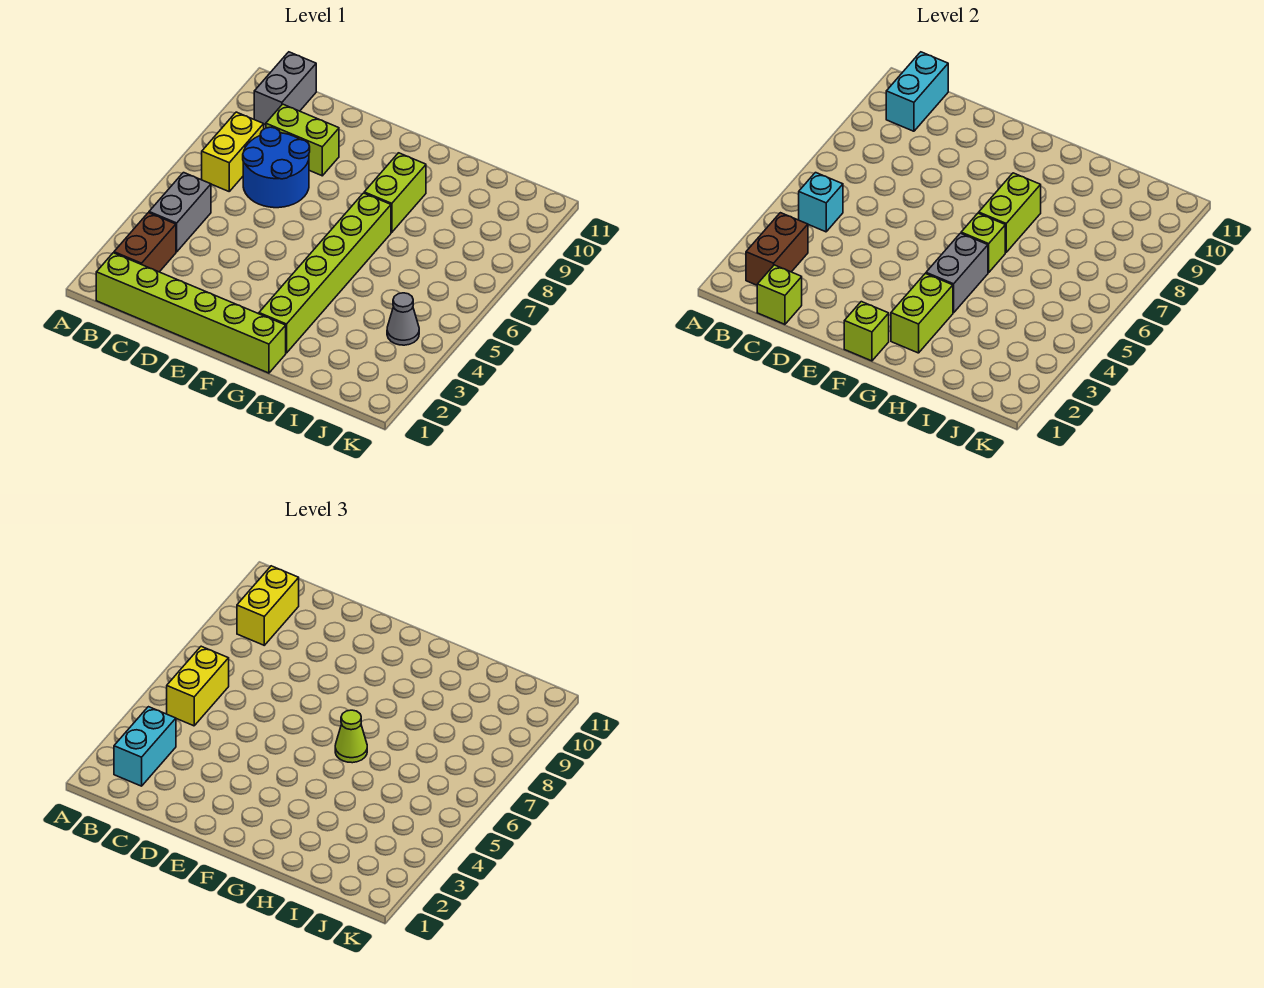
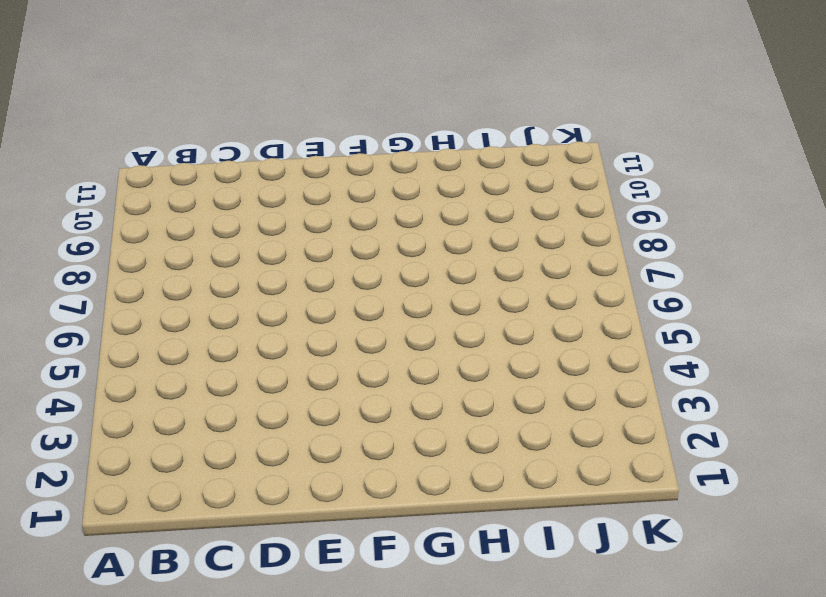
none -> lime brick B1:G1 level 1
none -> brown brick B2:B3 level 1
none -> grey brick B4:B5 level 1

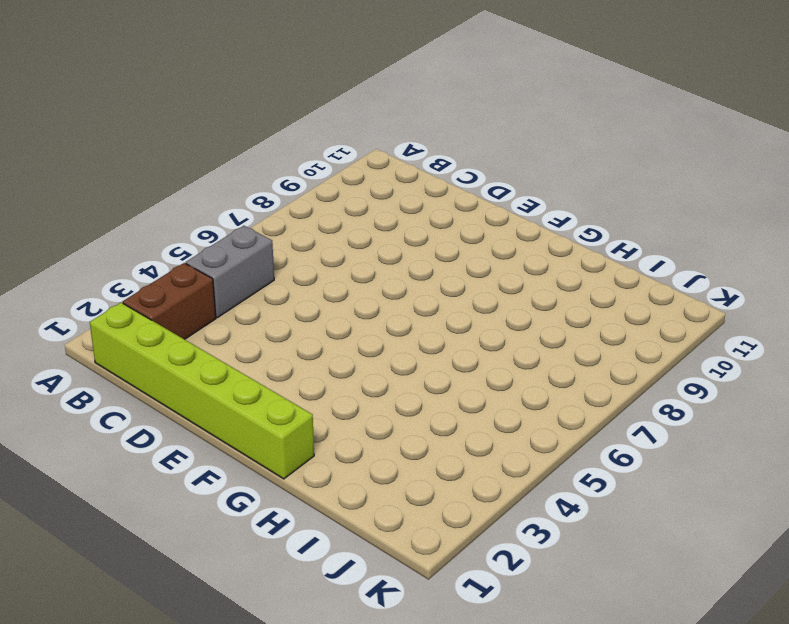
none -> yellow brick B7:B8 level 1
none -> grey brick B10:B11 level 1
none -> blue round brick C7:D8 level 1

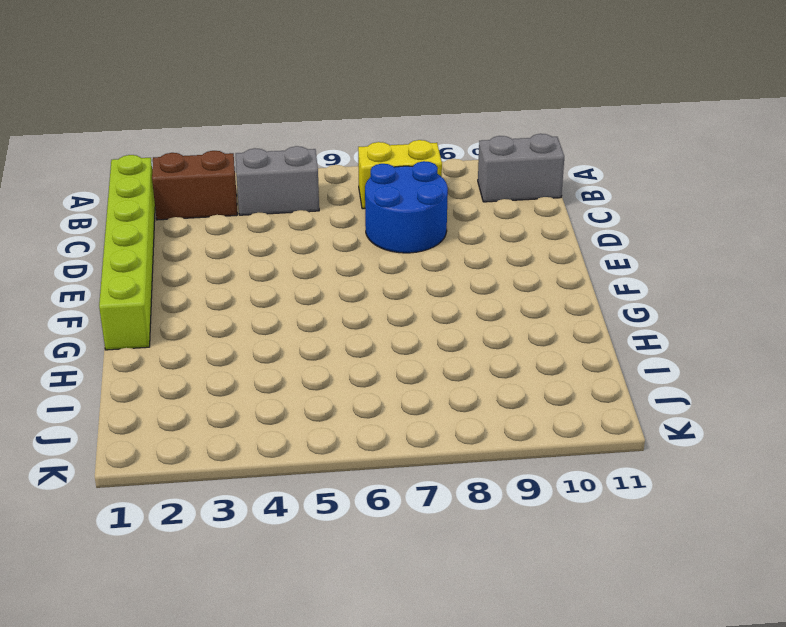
none -> lime brick C9:D9 level 1
none -> lime brick G2:G7 level 1
none -> lime brick G8:G9 level 1

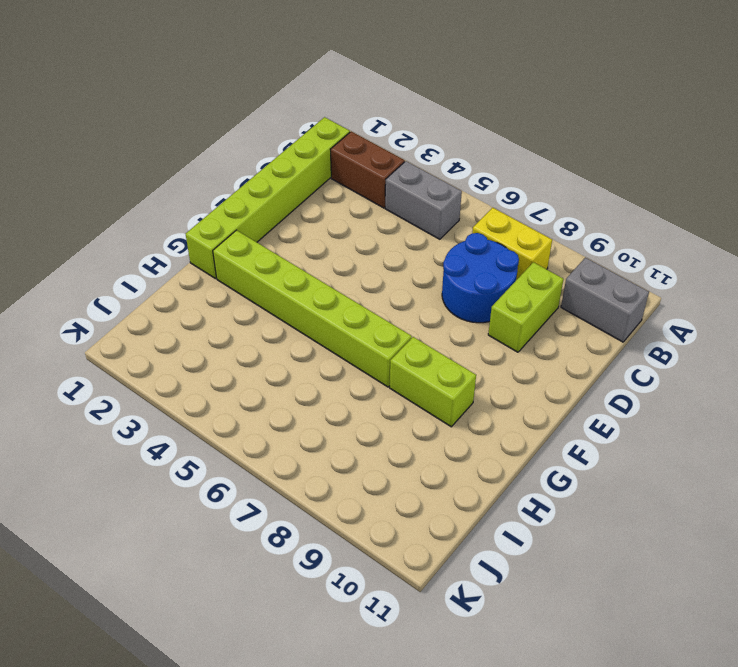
none -> grey cone J4 level 1
none -> brown brick B2:B3 level 2
none -> cyan brick B5 level 2

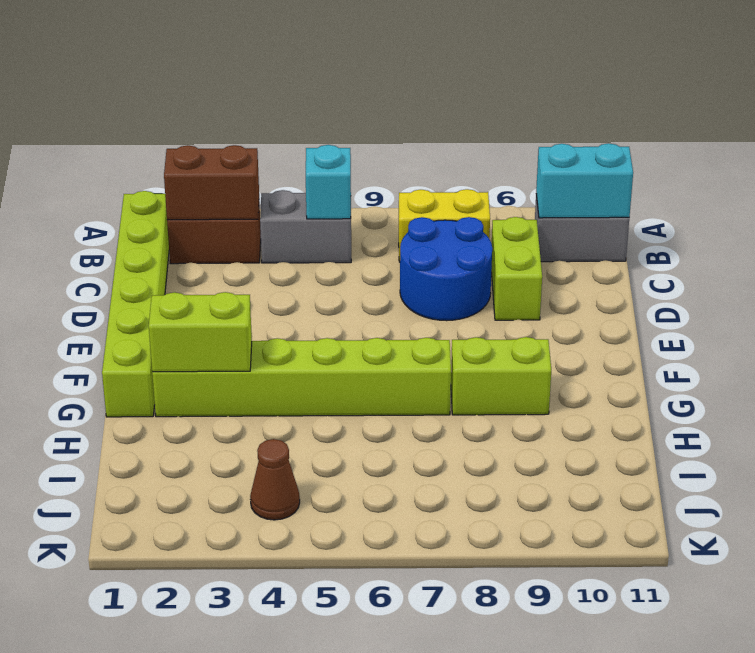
brown cone J4 level 1 -> grey cone J4 level 1
none -> lime brick C1 level 2
none -> lime brick F1 level 2
none -> grey brick G4:G5 level 2

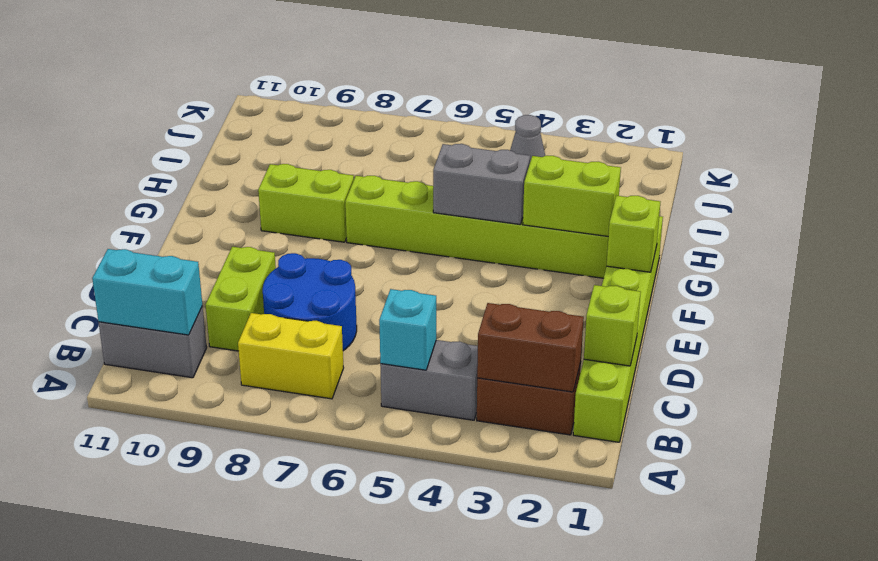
none -> lime brick G6 level 2
none -> lime brick G7:G8 level 2
none -> cyan brick B2:B3 level 3

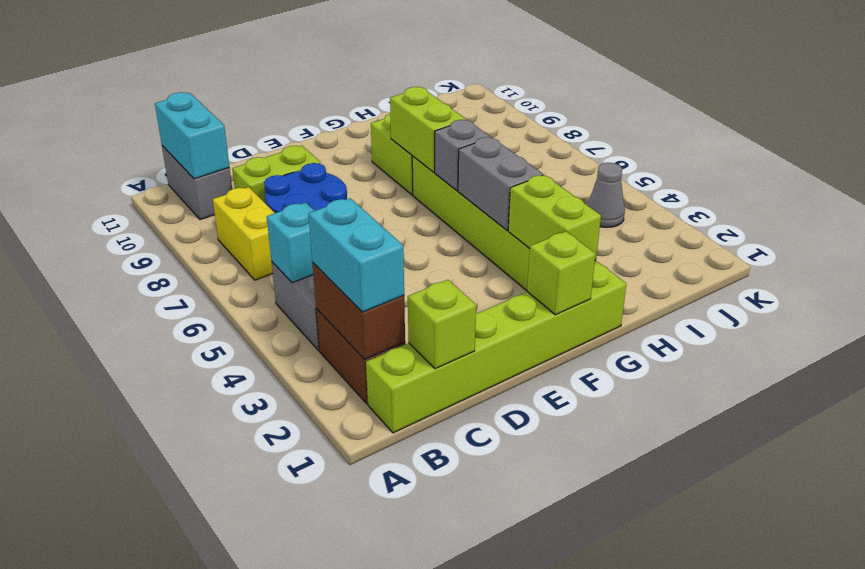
grey brick G6 level 2 -> lime brick G6 level 2
none -> yellow brick B5:B6 level 3
none -> yellow brick B9:B10 level 3
none -> lime cone G6 level 3

